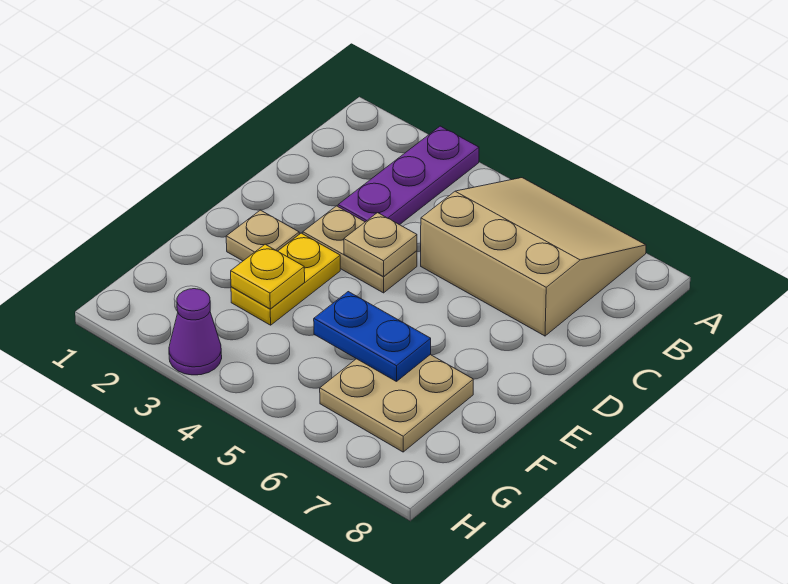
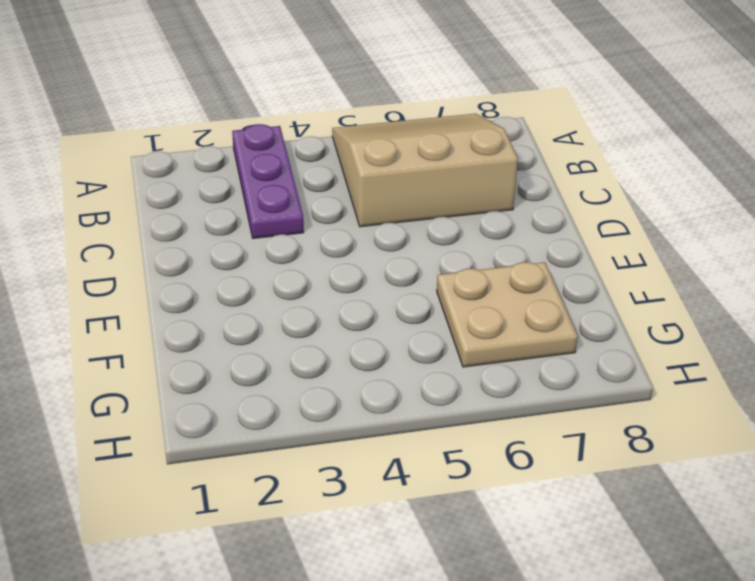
none -> tan plate D3:D4 level 1
none -> tan plate E2 level 1

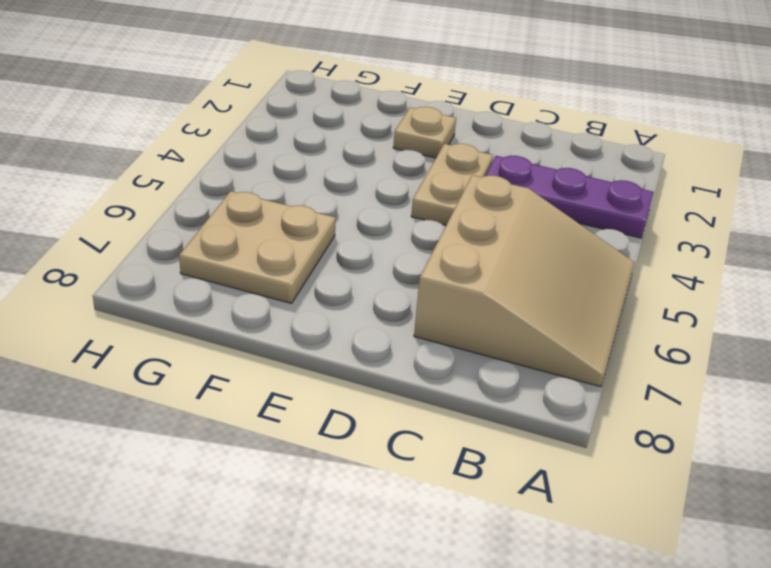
none -> yellow plate E3:F3 level 1
none -> purple cone H3 level 1

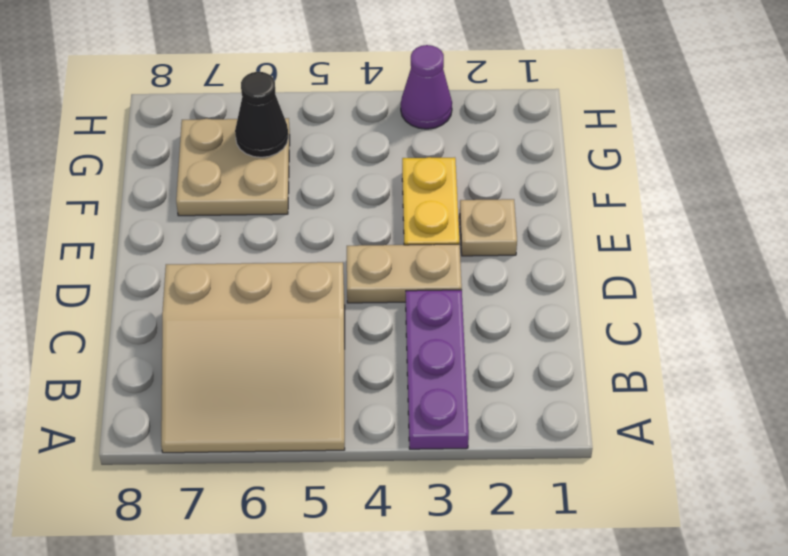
black cone G6 level 2 -> none
none -> tan plate D4 level 2
none -> yellow plate F3 level 2

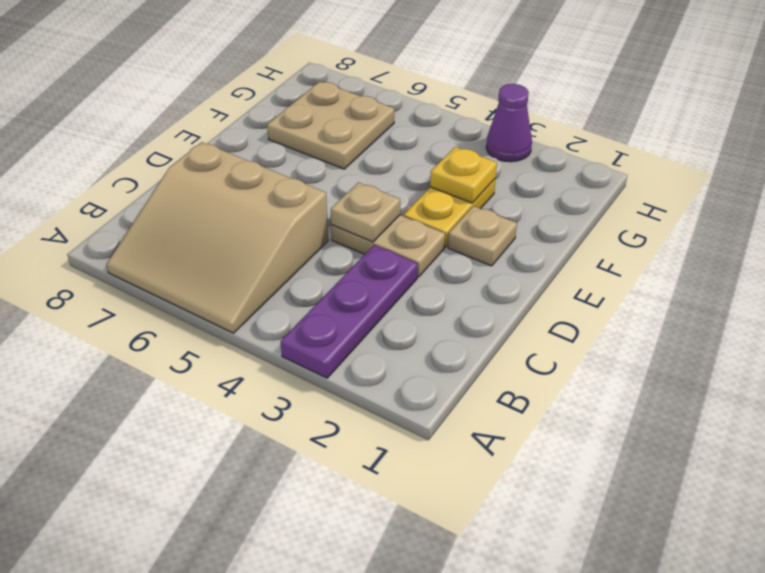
none -> blue plate F5:F6 level 2

